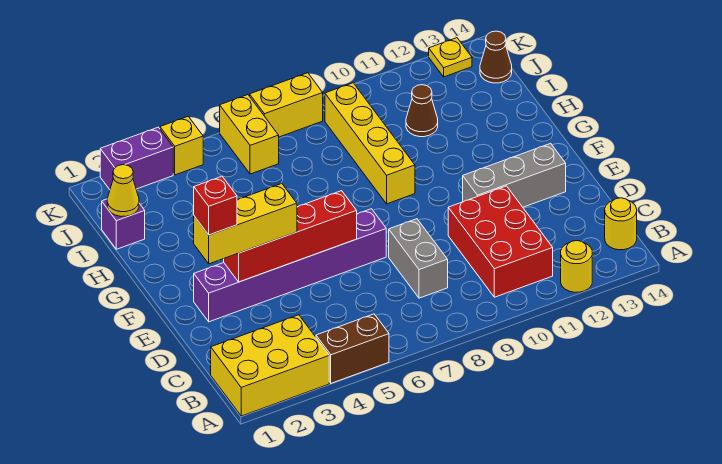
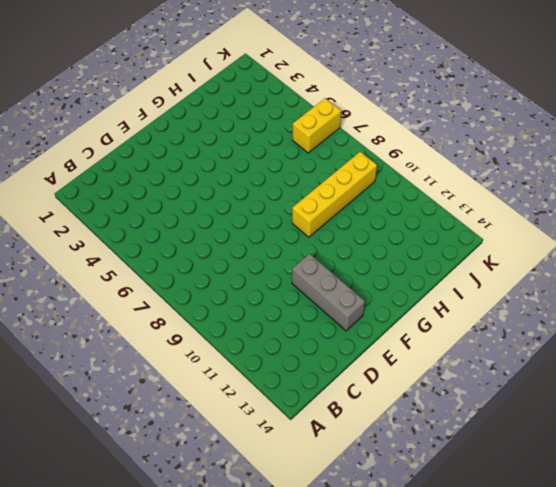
none -> yellow brick A1:B3 level 1
none -> brown brick A4:A5 level 1
none -> yellow round brick A12 level 1

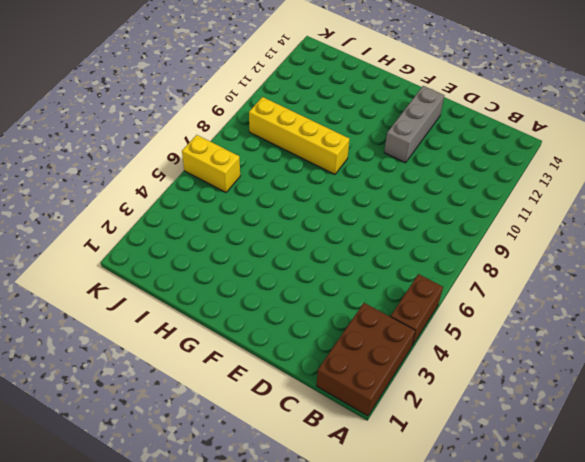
brown brick A1:B3 level 1 -> yellow brick A1:B3 level 1
none -> yellow round brick A12 level 1
none -> red brick B10:D11 level 1
none -> yellow round brick B14 level 1

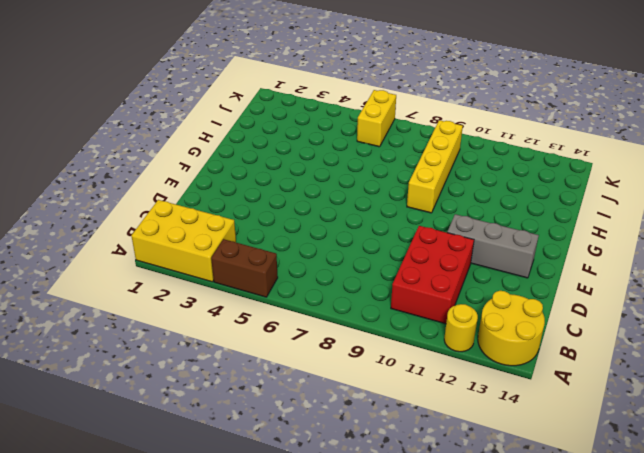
yellow round brick A13:B14 level 1 -> yellow round brick B14 level 1
none -> grey brick C8:D8 level 1
none -> purple brick E2:E7 level 1
none -> purple brick I1 level 1

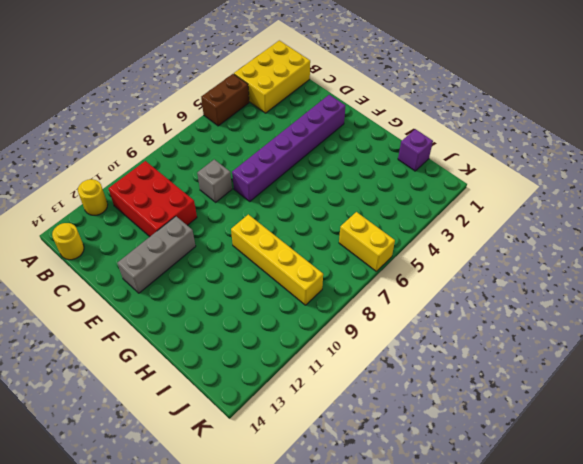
grey brick D8 level 1 -> grey brick C8:D8 level 1
none -> brown cone I11 level 1
none -> brown cone J14 level 1
none -> purple brick K2:K3 level 1

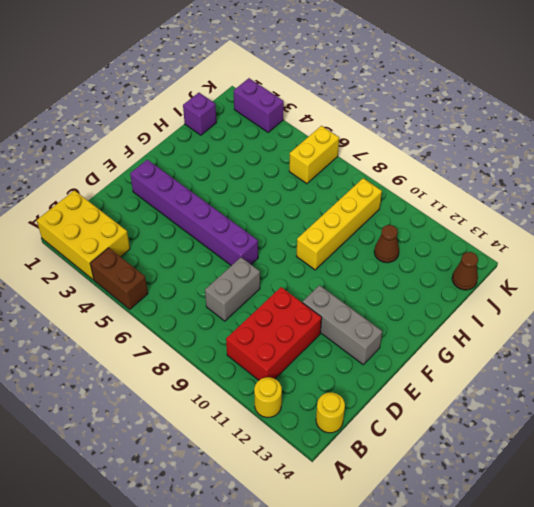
none -> yellow brick K4 level 1
none -> yellow brick K7:K8 level 1
none -> yellow plate K13 level 1

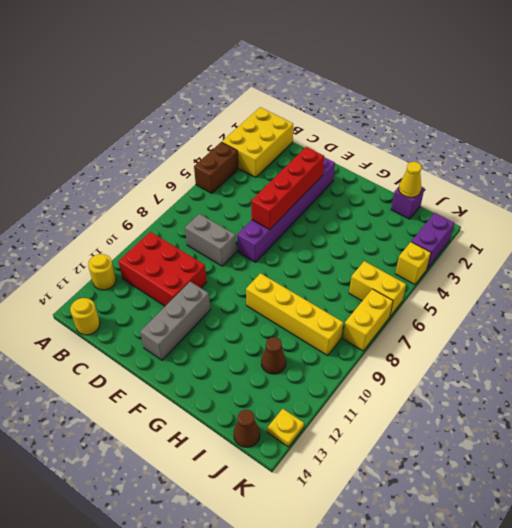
none -> yellow brick E2:E4 level 3
none -> red brick E2 level 4

